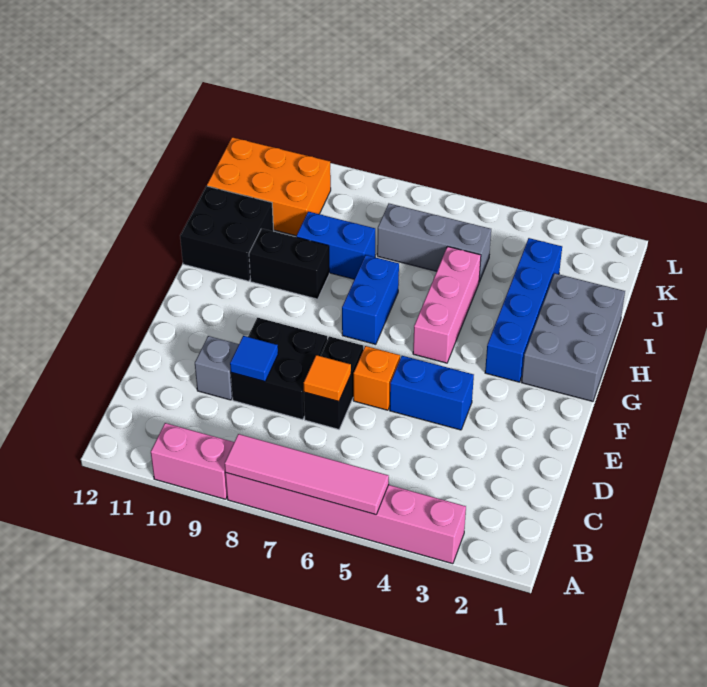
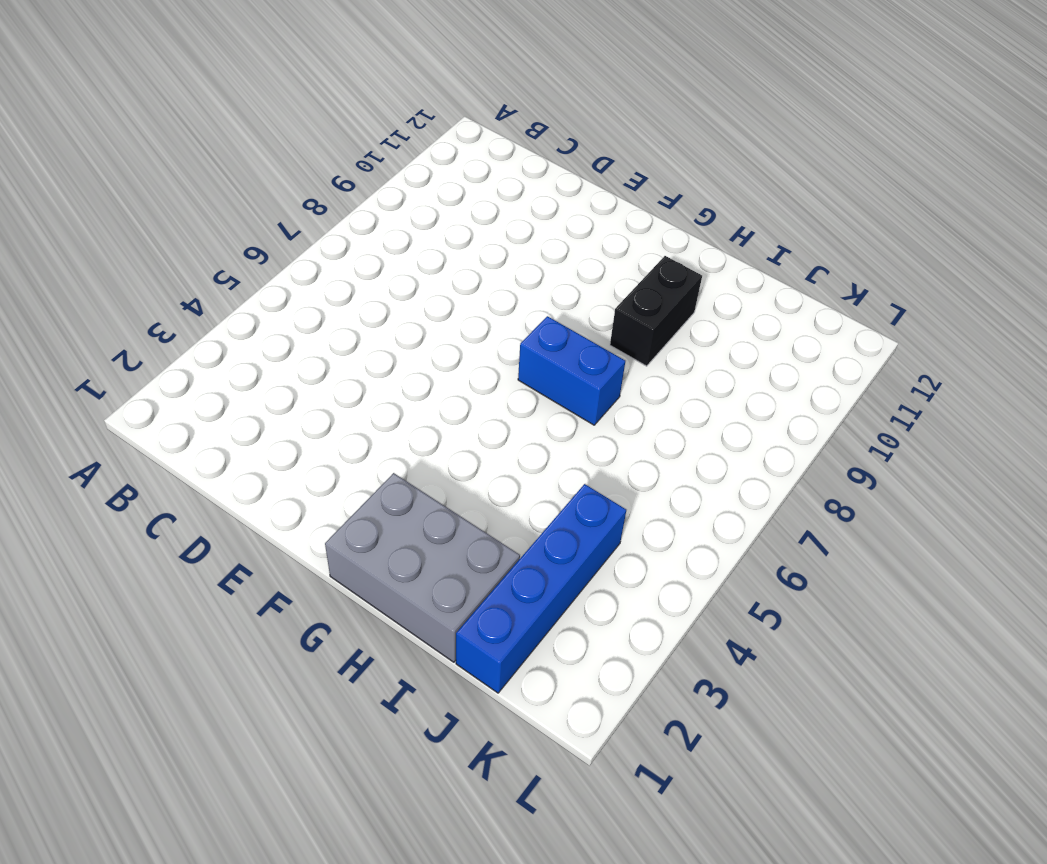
blue brick J1:J4 level 1 -> blue brick G3:J3 level 1
none -> pink brick A3:A8 level 1
none -> pink brick A9:A10 level 1
none -> black brick D7:E7 level 1

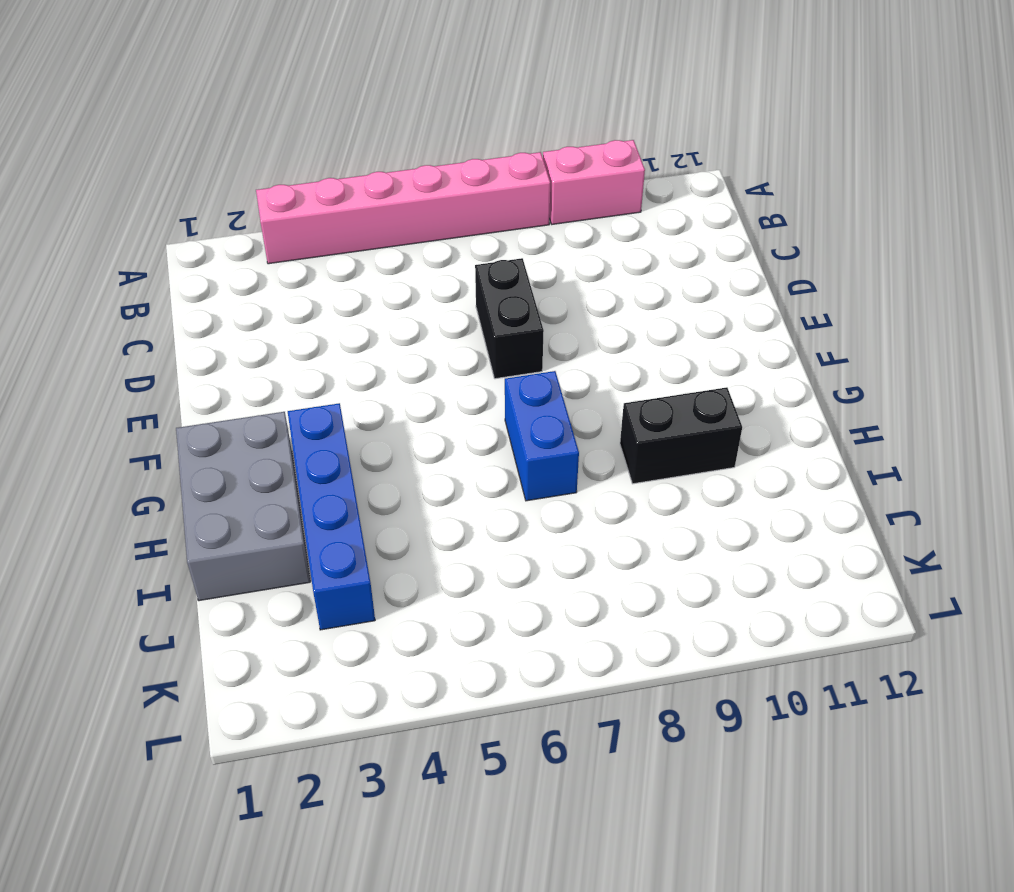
none -> black brick D8:E9 level 1
none -> grey brick D10 level 1
none -> blue brick E4:E5 level 1

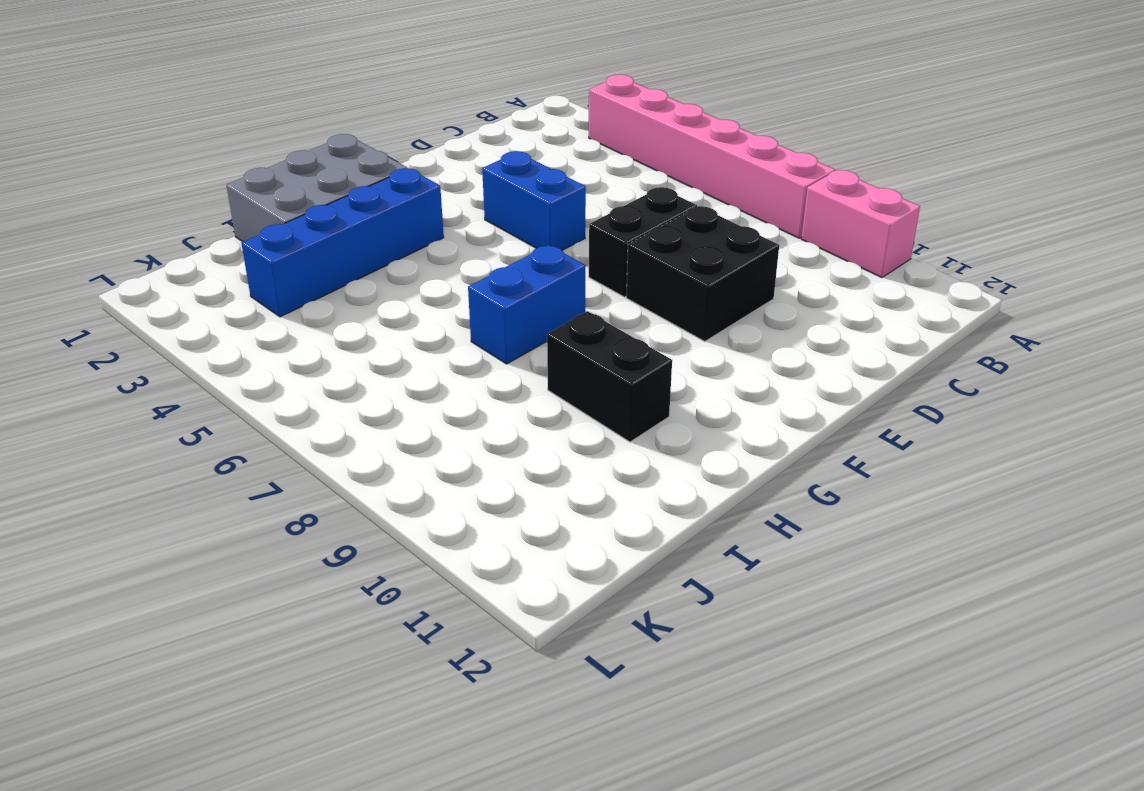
none -> grey brick D10 level 1
none -> orange brick E6 level 1
none -> pink brick G5:I5 level 1

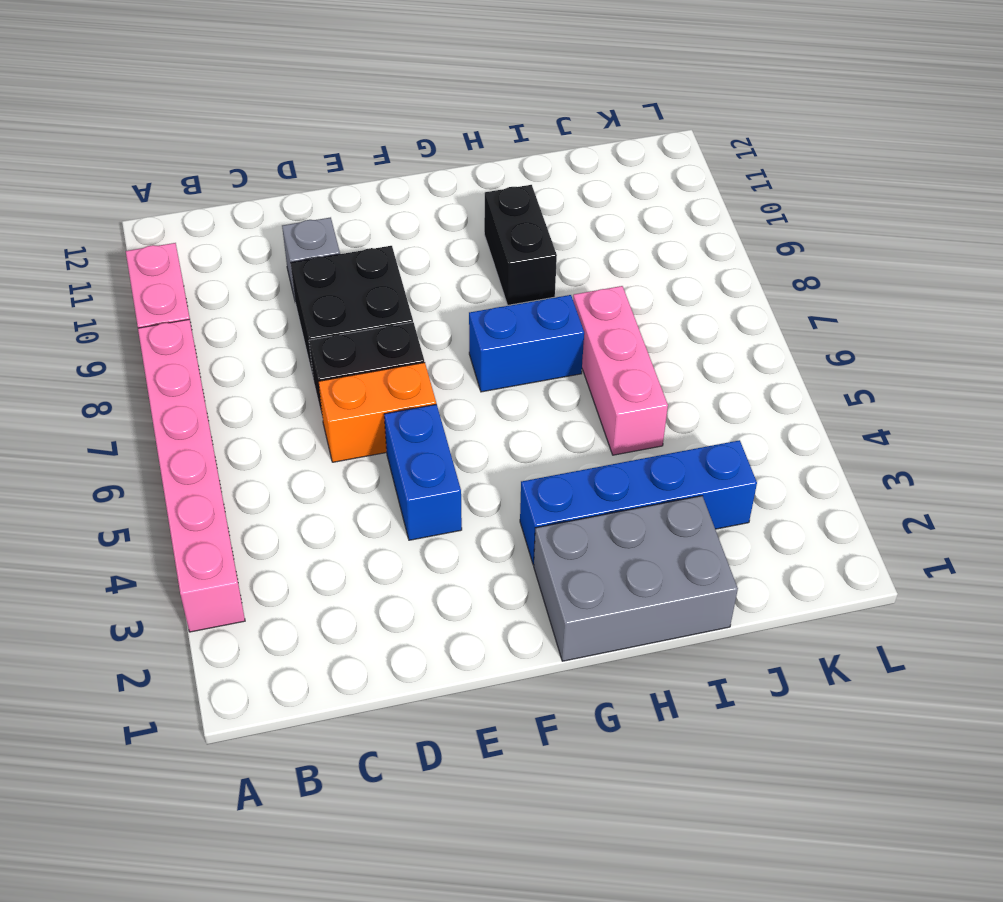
orange brick D6:E6 level 1 -> orange brick E6 level 1
pink brick I5:I7 level 1 -> pink brick G5:I5 level 1
none -> black brick H11:I12 level 1
none -> blue brick I8:I9 level 1
none -> grey brick J5:J7 level 1

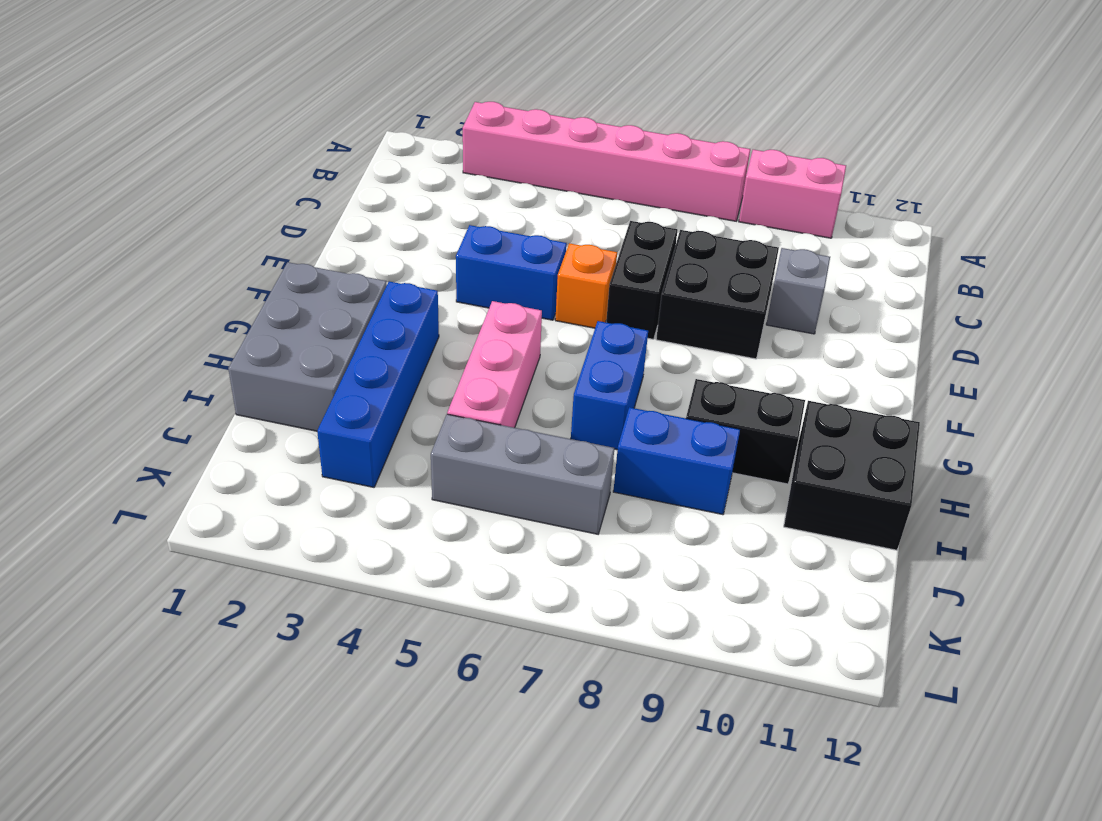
none -> orange brick J10:K12 level 1
none -> pink tile A5:A8 level 2
none -> orange tile D7 level 2

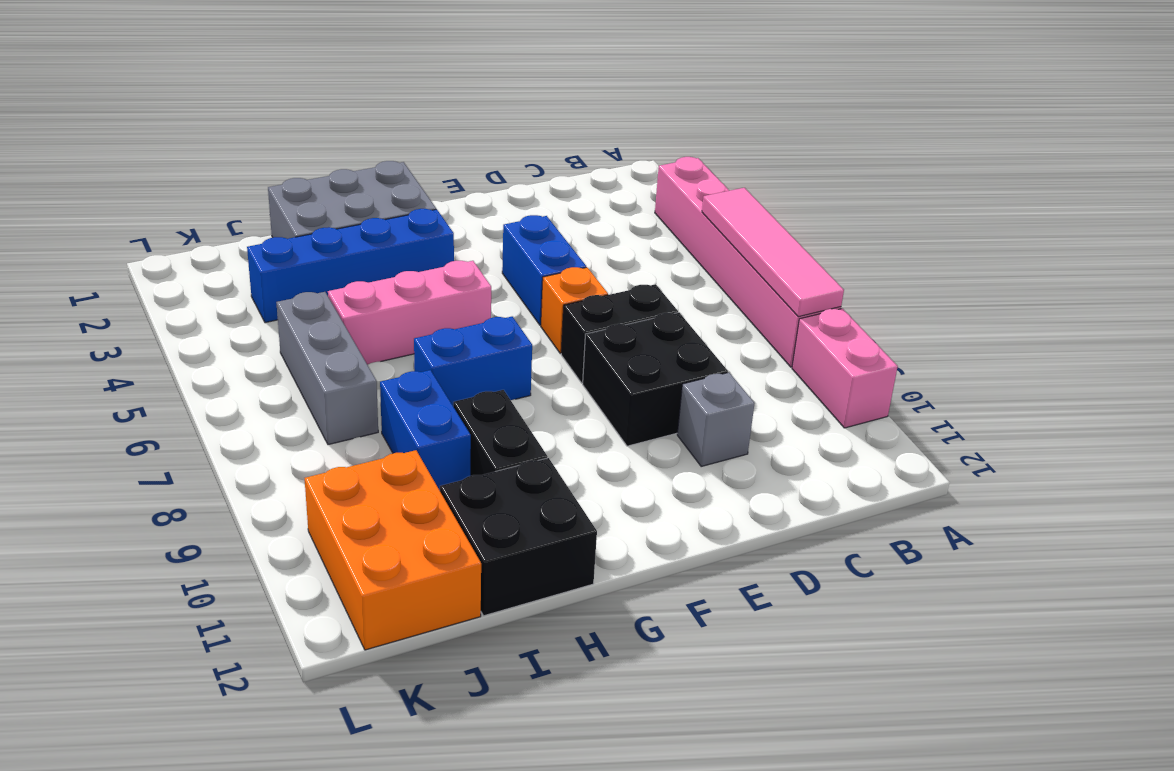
none -> orange tile D7 level 2
none -> blue tile D9 level 2

